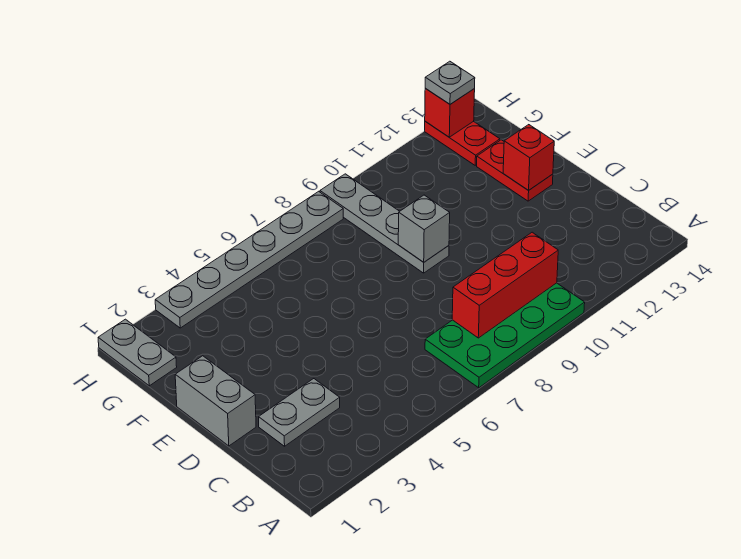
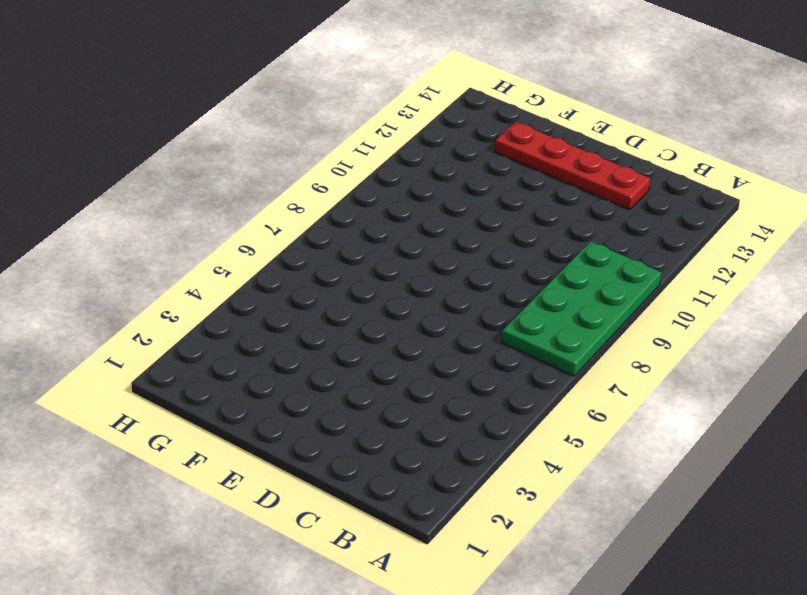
red plate C13:F13 level 1 -> red plate E13:F13 level 1
none -> grey plate C2:C3 level 1
none -> grey brick D1:E1 level 1
none -> grey plate E9:H9 level 1

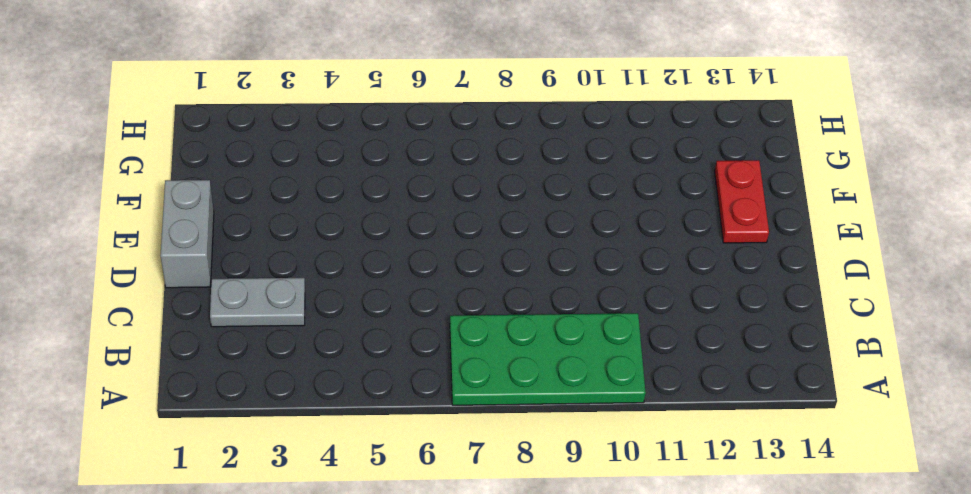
none -> grey plate E9:H9 level 1
none -> grey plate G1:H1 level 1
none -> red plate G13:H13 level 1

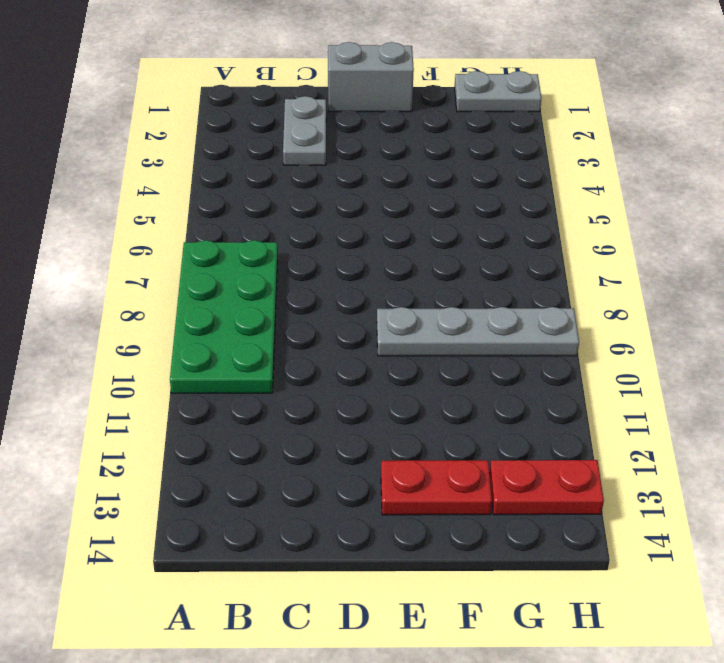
none -> grey plate H3:H8 level 1
none -> red brick B8:B10 level 2
none -> grey brick E9 level 2

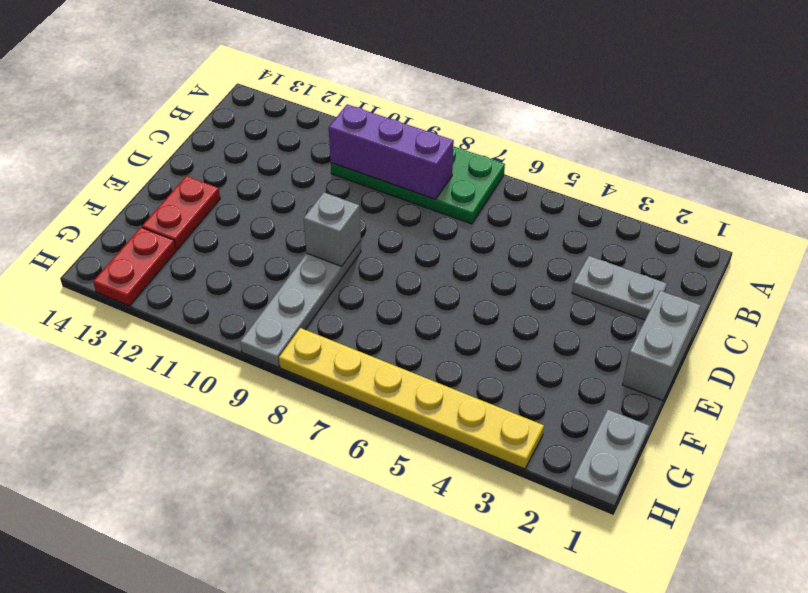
purple brick B8:B10 level 2 -> red brick B8:B10 level 2
yellow plate H3:H8 level 1 -> grey plate H3:H8 level 1
none -> red brick E13 level 2
none -> red brick H13 level 2
none -> grey plate H13 level 3

